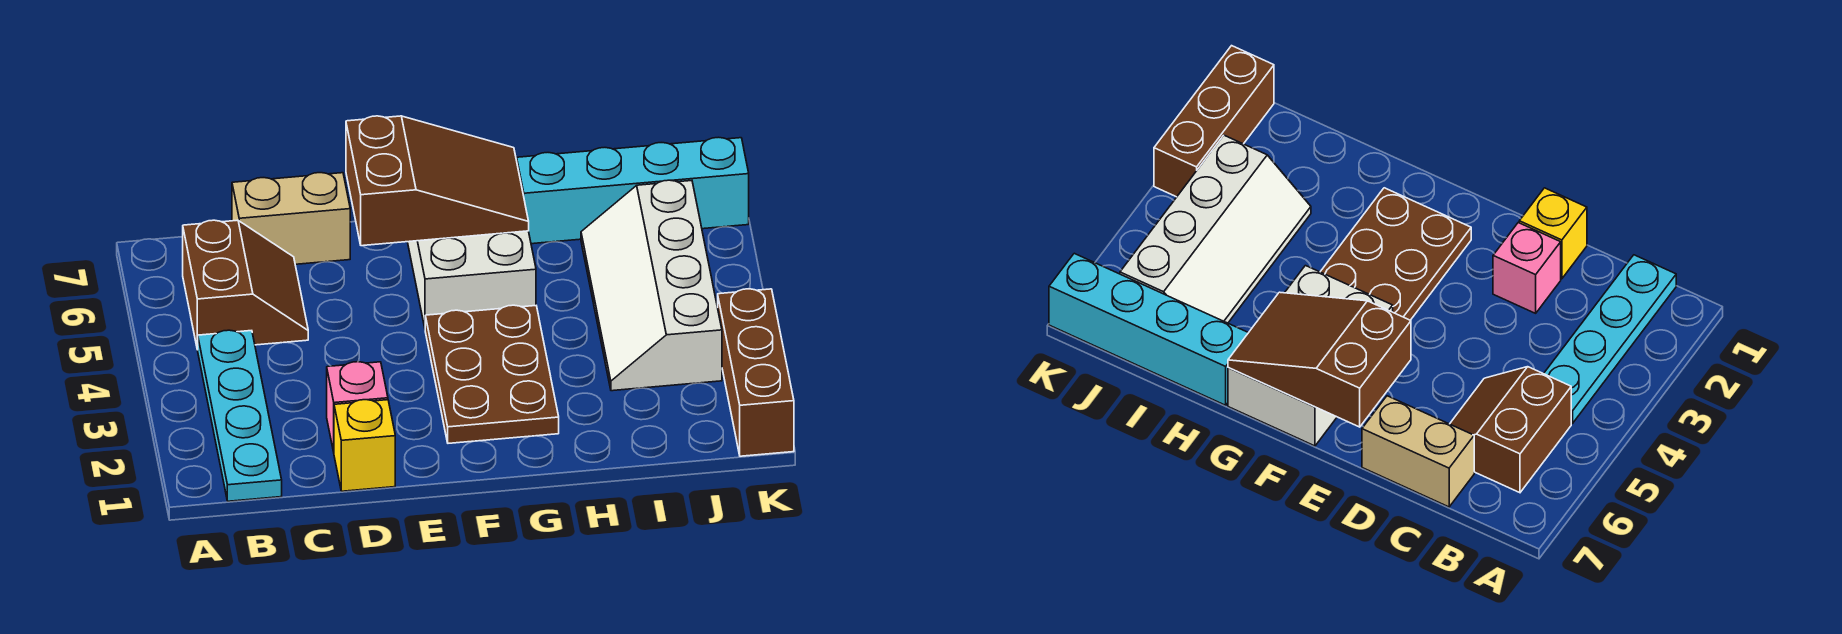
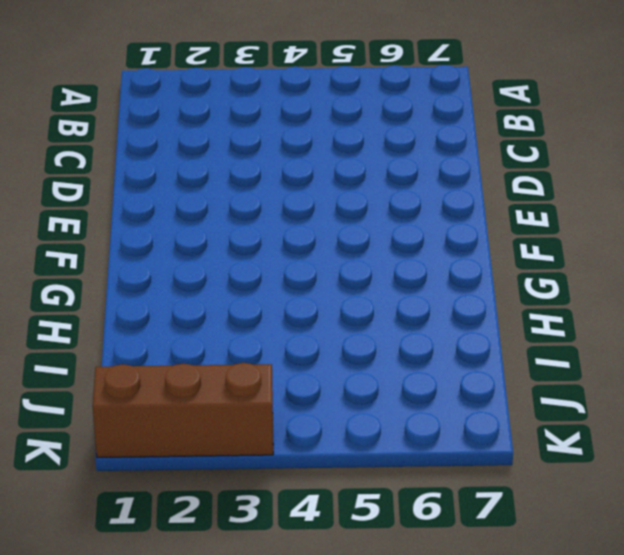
none -> cyan plate B1:B4 level 1
none -> brown slope B5:C6 level 1 top B

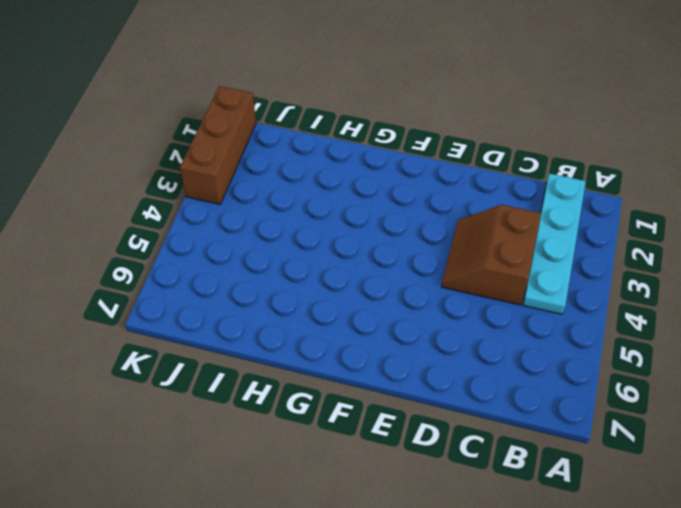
brown slope C3:D4 level 1 top C -> brown slope B5:C6 level 1 top B
none -> tan brick C7:D7 level 1
none -> yellow brick D1 level 1

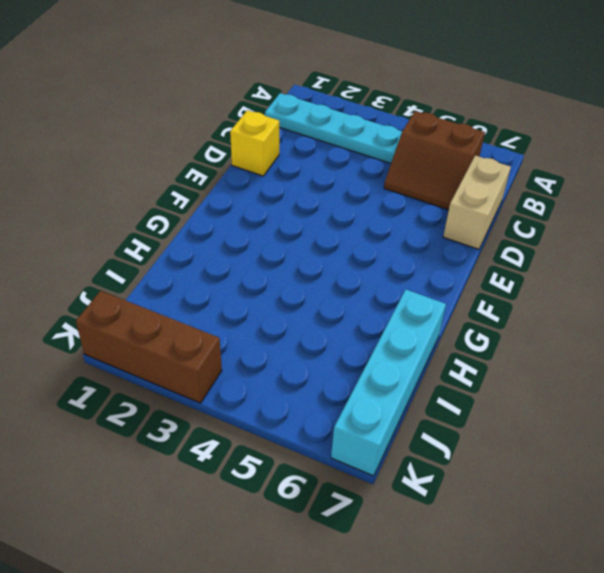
none -> pink brick D2 level 1
none -> brown plate F2:G4 level 1

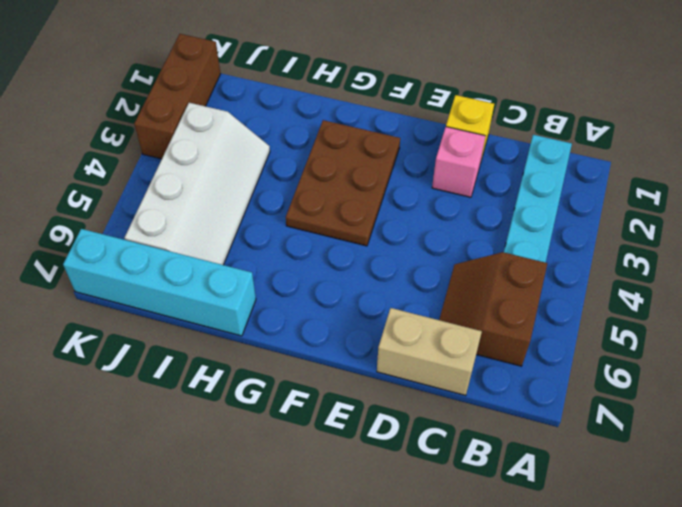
none -> white brick F5:G7 level 1
none -> brown slope E6:G7 level 2 top E

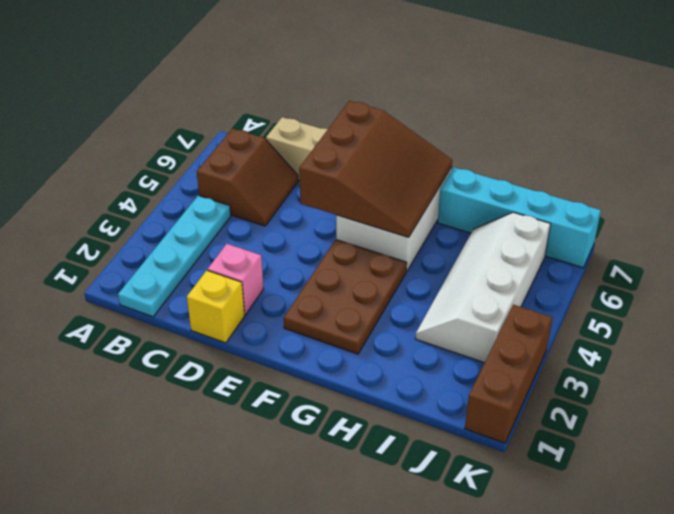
brown slope E5:G7 level 2 top E -> brown slope E6:G7 level 2 top E

